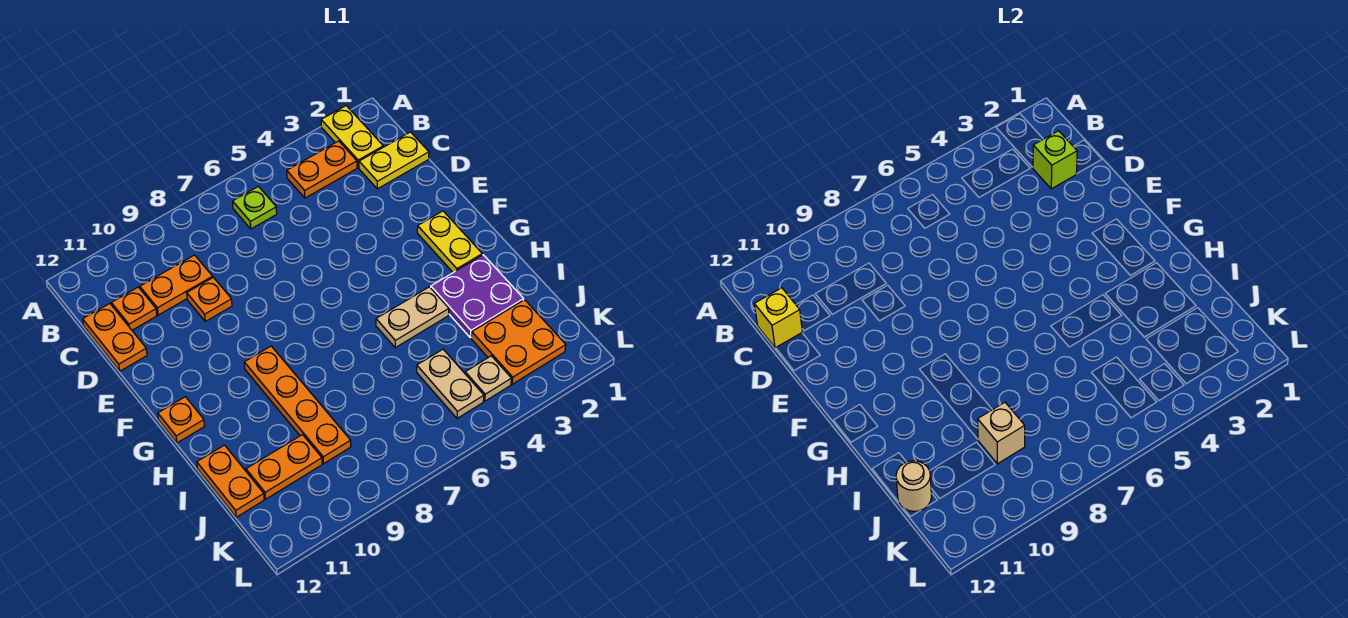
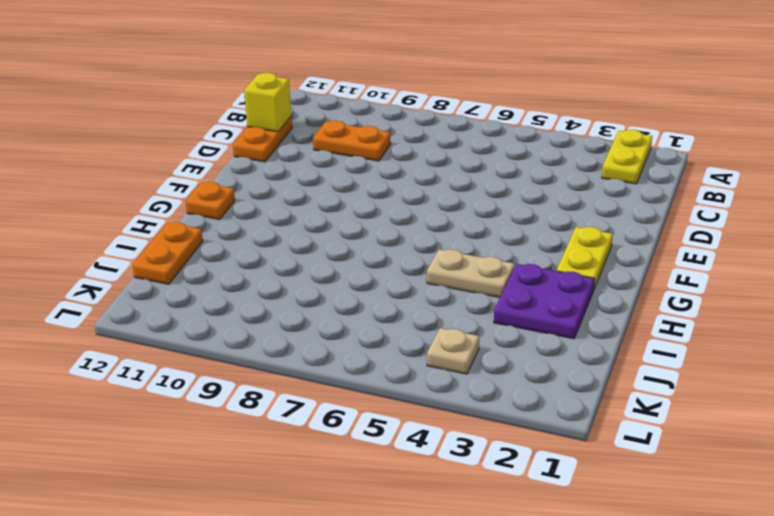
none -> orange plate B3:B4 level 1
none -> lime plate B6 level 1
none -> yellow plate C1:C2 level 1

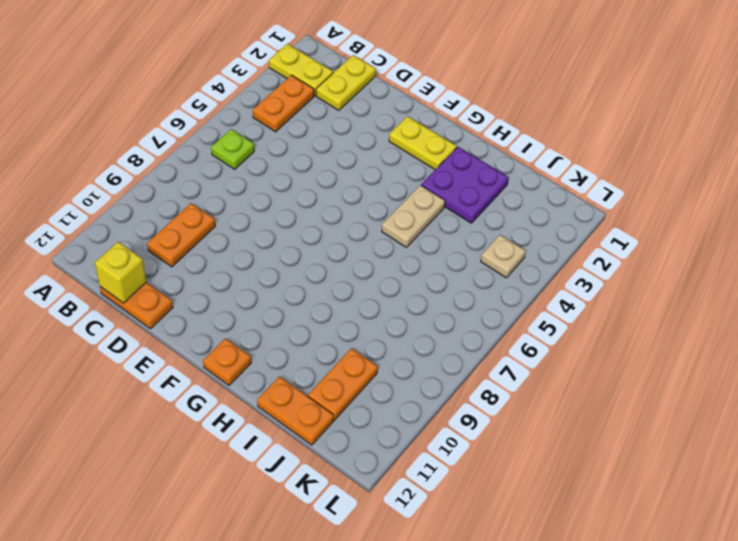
none -> orange plate C11 level 1
none -> orange plate D9 level 1
none -> orange plate G9:J9 level 1

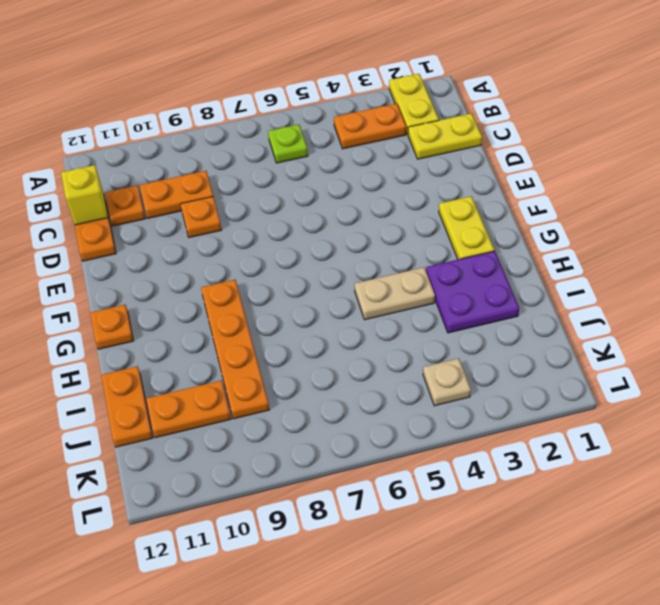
none -> orange plate J2:K3 level 1
none -> tan plate J5:K5 level 1
none -> lime brick C2 level 2

